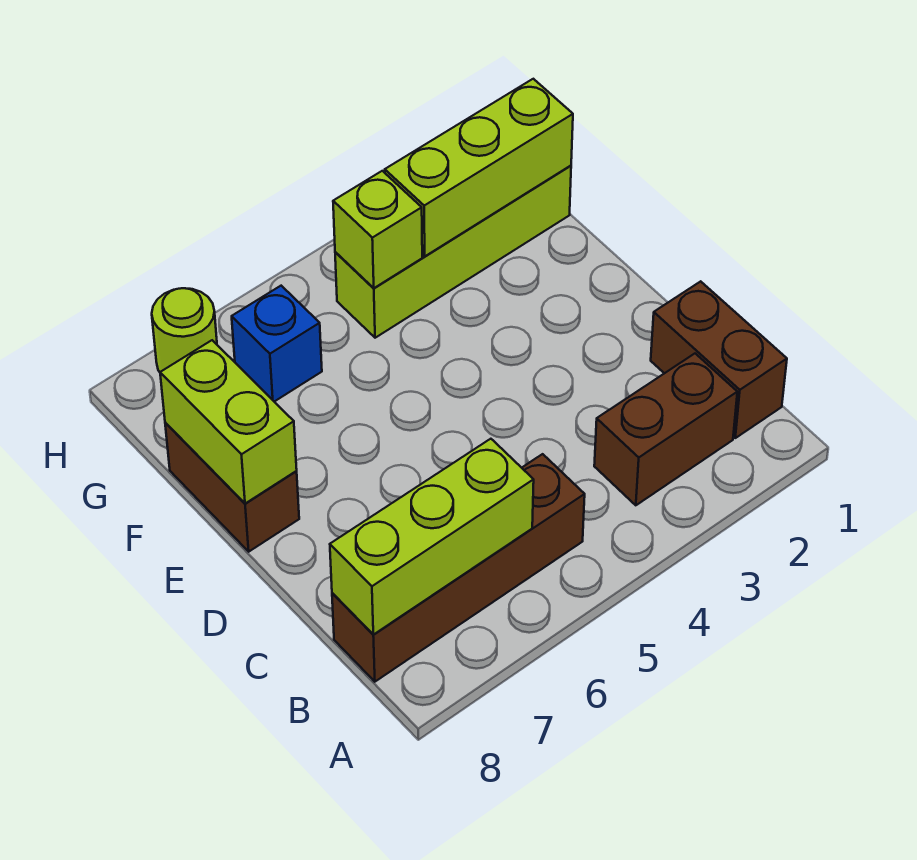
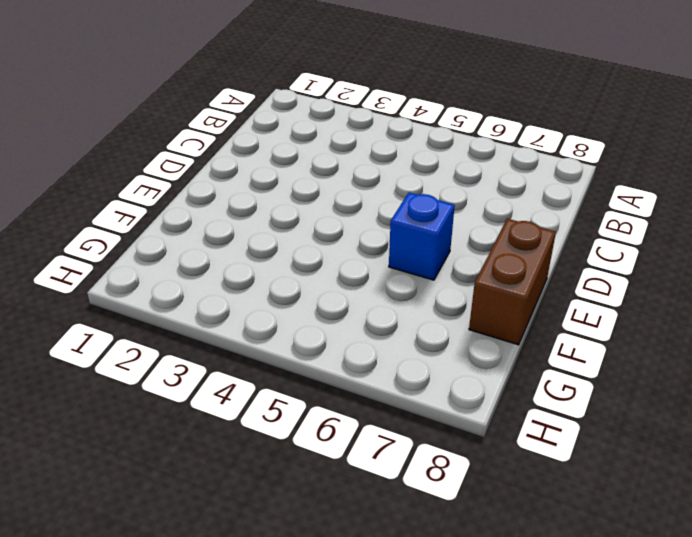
blue brick E6 level 1 -> blue brick G6 level 1
none -> brown brick B1:C1 level 1
none -> brown brick B2:B3 level 1

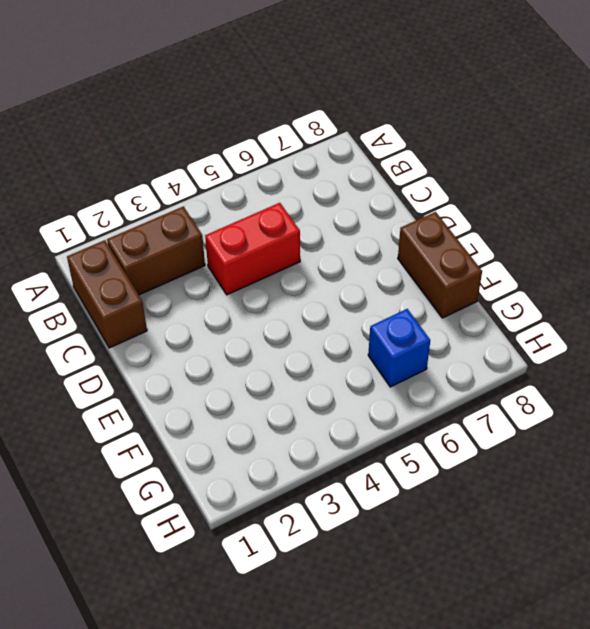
red brick C4:C5 level 1 -> none
none -> brown brick B5:B8 level 1
none -> lime brick G1:G4 level 1

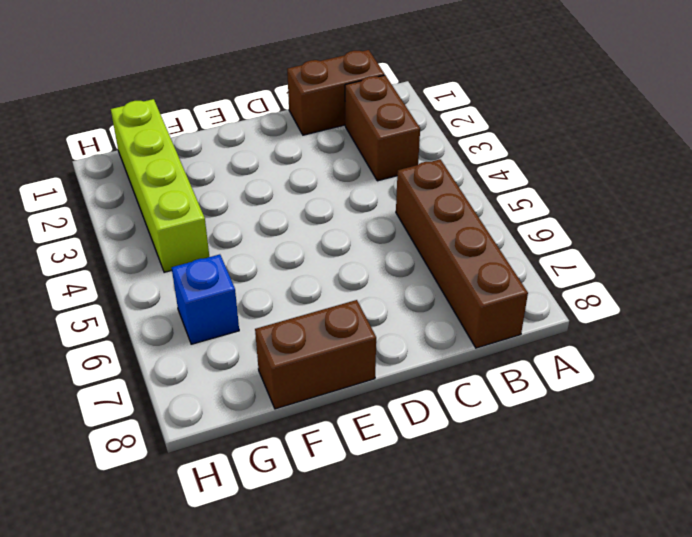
none -> lime round brick H7 level 1
none -> lime brick B6:B8 level 2

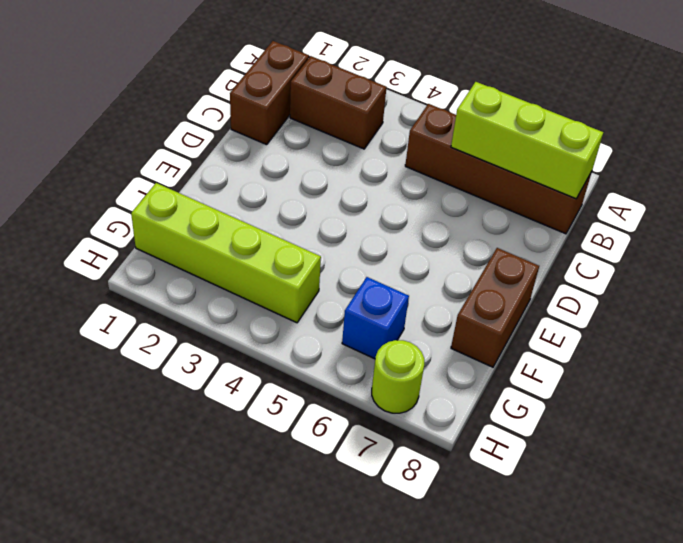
none -> lime brick E8:F8 level 2
none -> lime brick G1:G3 level 2

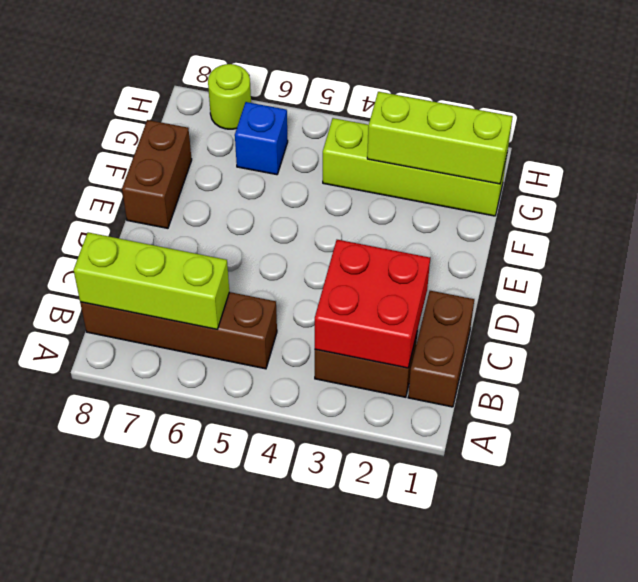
red brick B2:C3 level 2 -> none
none -> lime brick E8:F8 level 2
none -> lime brick G4 level 2

